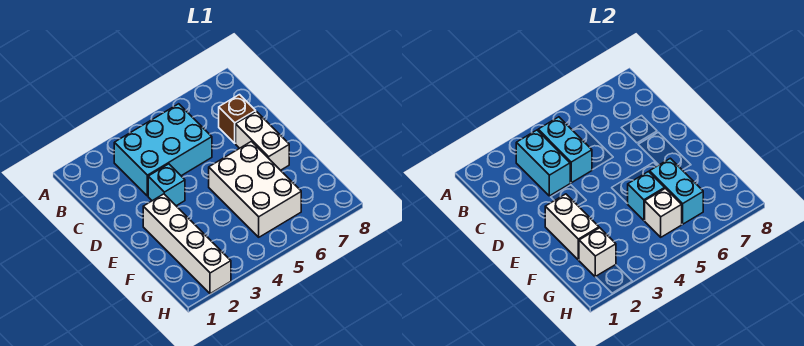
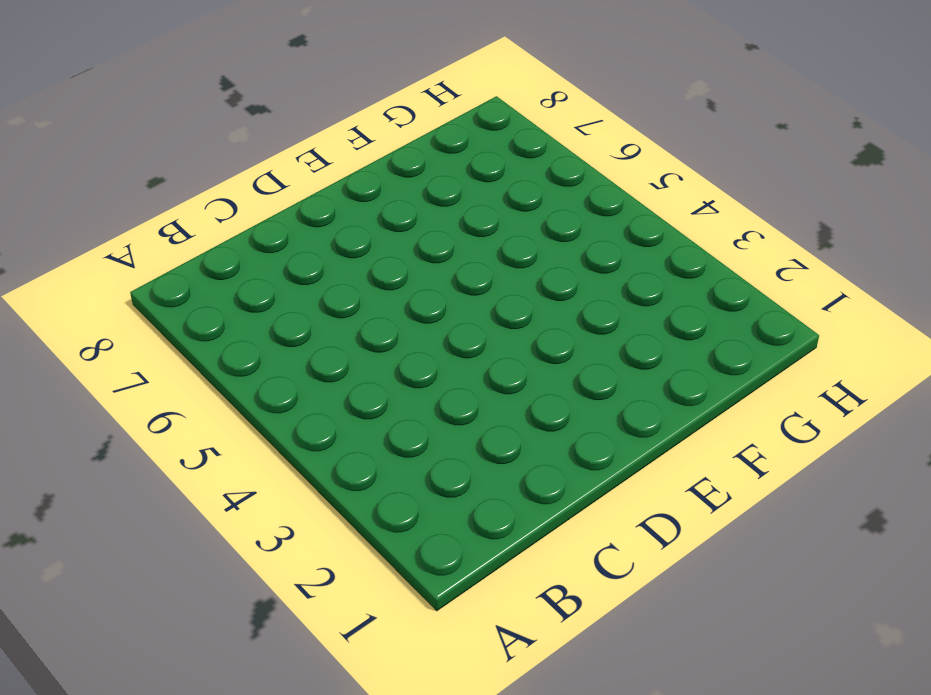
none -> cyan brick B3:C5 level 1
none -> brown brick C7 level 1
none -> cyan brick D3 level 1

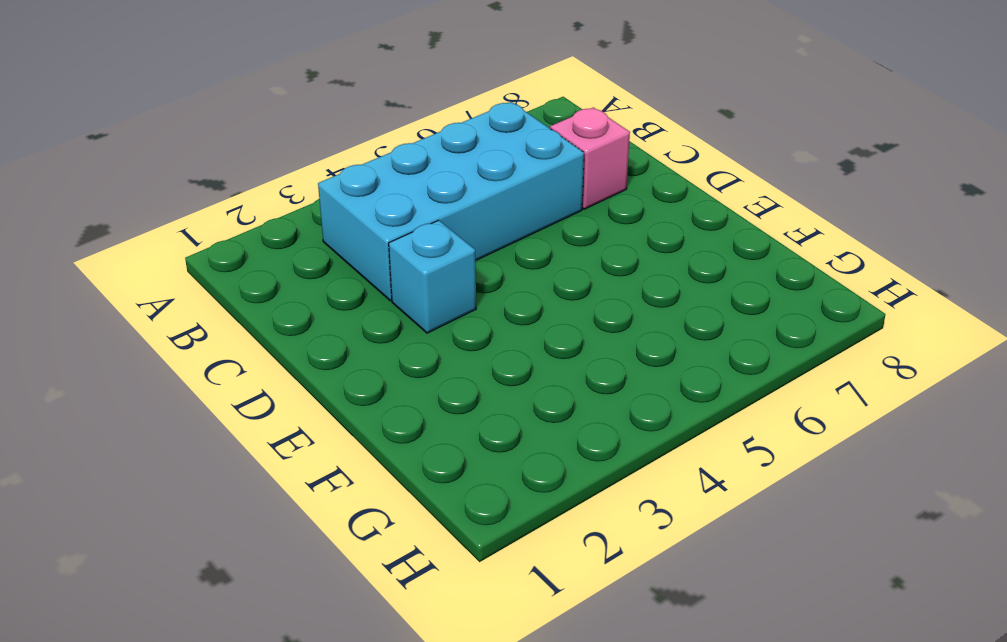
cyan brick B3:C6 level 1 -> cyan brick B3:C5 level 1
pink brick C7 level 1 -> brown brick C7 level 1
none -> white brick D7:E7 level 1
none -> white brick E2:H2 level 1
none -> white brick E5:G6 level 1

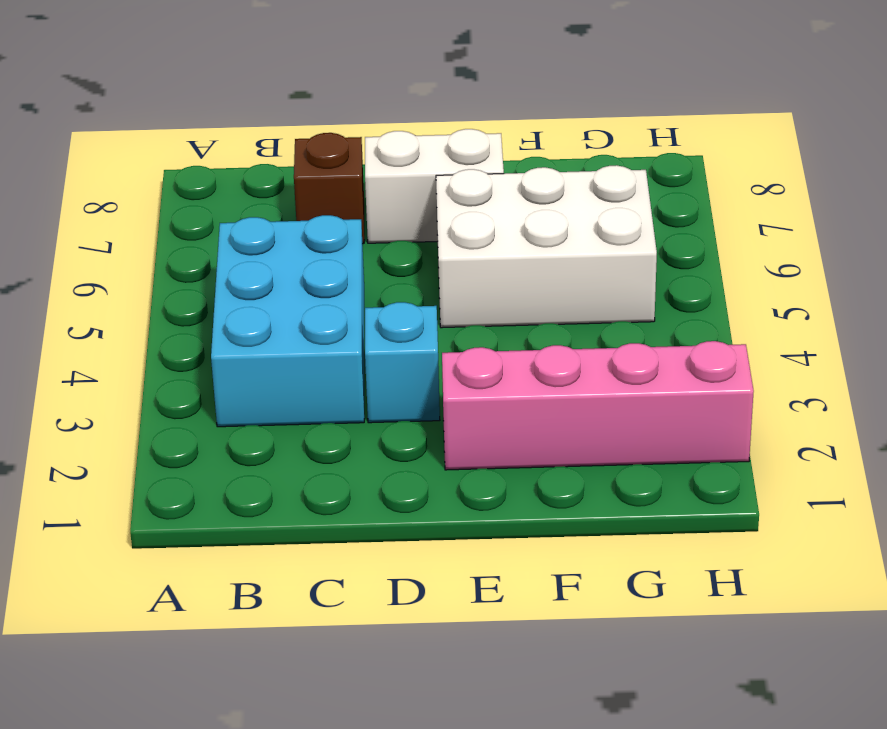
pink brick E2:H2 level 1 -> white brick E2:H2 level 1
none -> cyan brick B3:C3 level 2
none -> cyan brick B4:C4 level 2
none -> white brick E2:F2 level 2

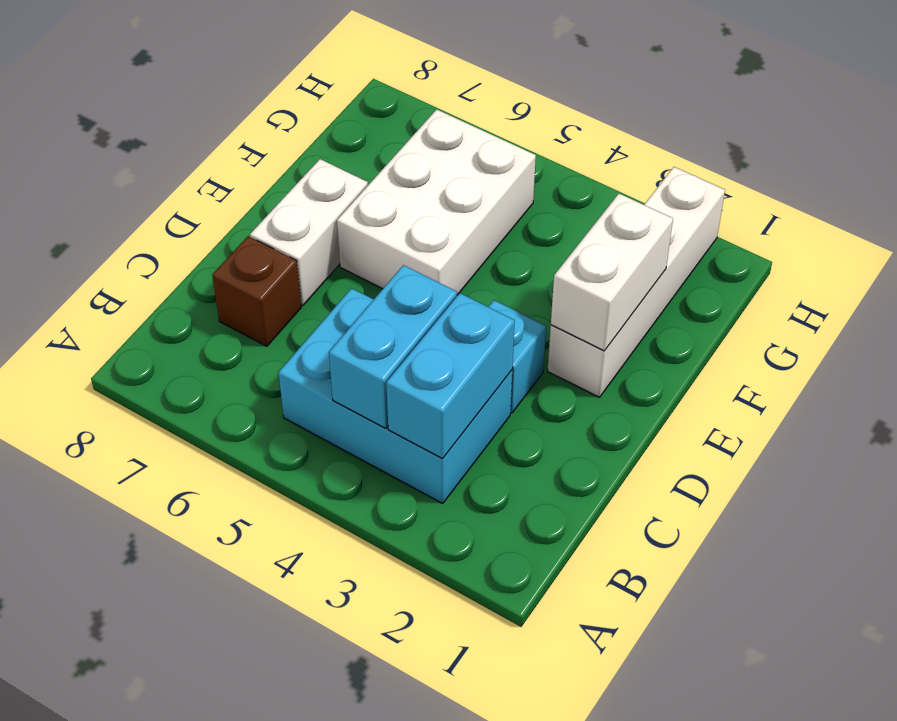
none -> cyan brick F5 level 2
none -> cyan brick F6:G6 level 2
none -> white brick G2 level 2

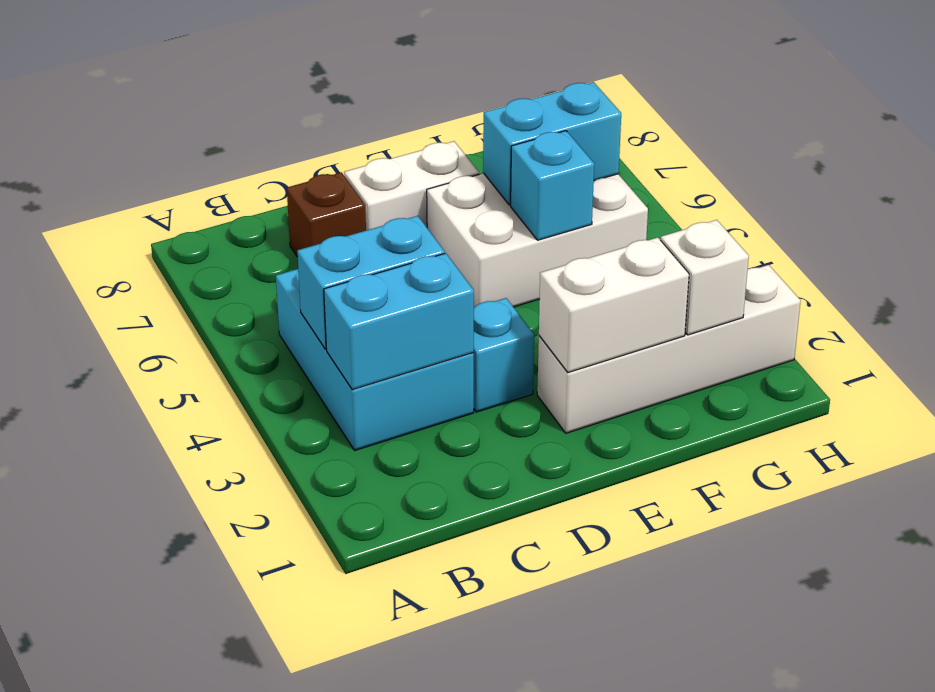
none -> white brick G5 level 2

